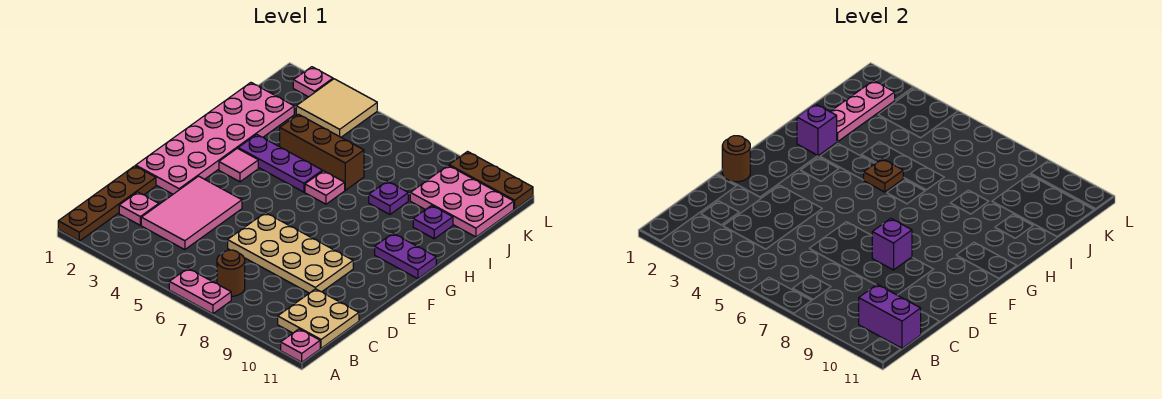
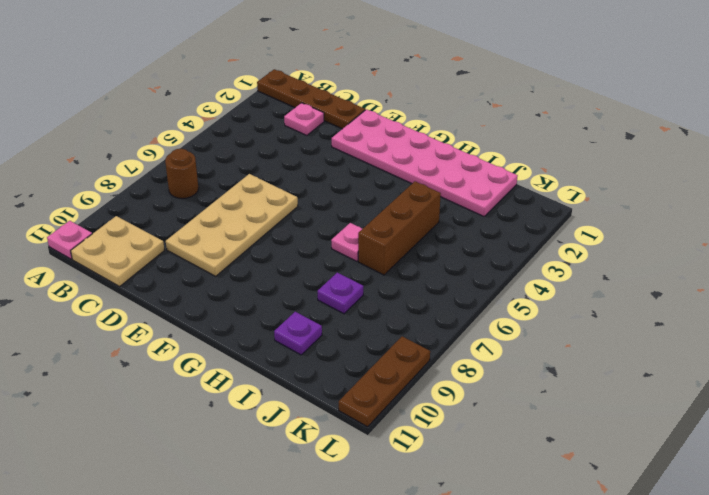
none -> pink plate A6:A7 level 1
none -> pink tile C3:E4 level 1
none -> pink tile G3 level 1

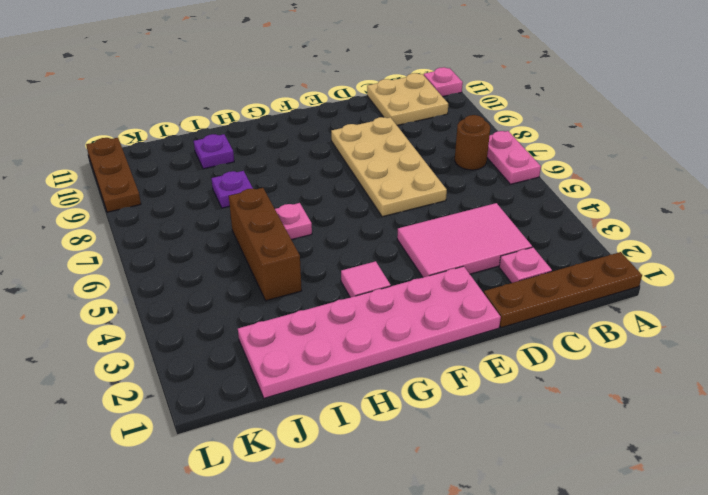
none -> purple plate G10:G11 level 1
none -> purple plate H3:H5 level 1
none -> pink plate J9:K11 level 1

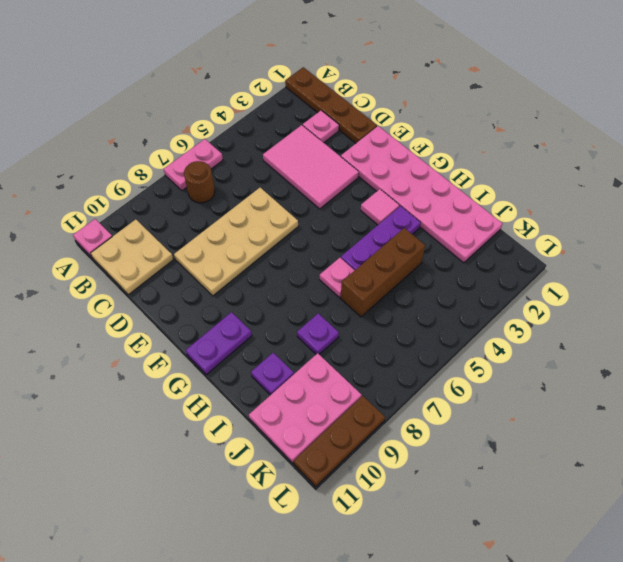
none -> tan tile K3:L4 level 1
none -> pink plate L2 level 1
none -> purple brick B10:B11 level 2

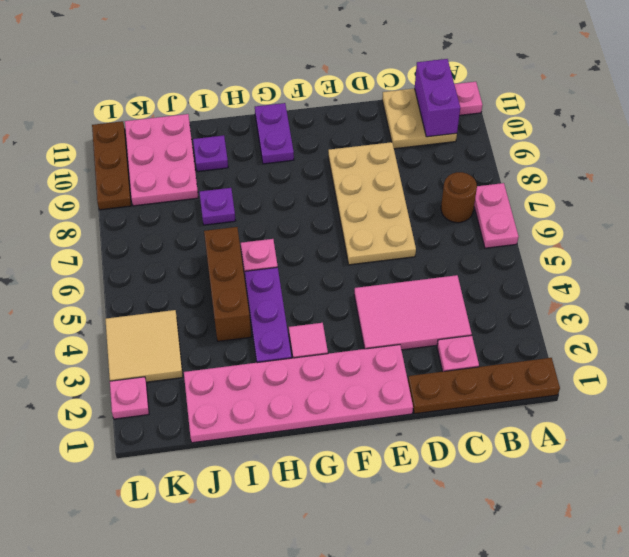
none -> brown round brick E1 level 2
none -> purple brick E8 level 2
none -> purple brick H2 level 2

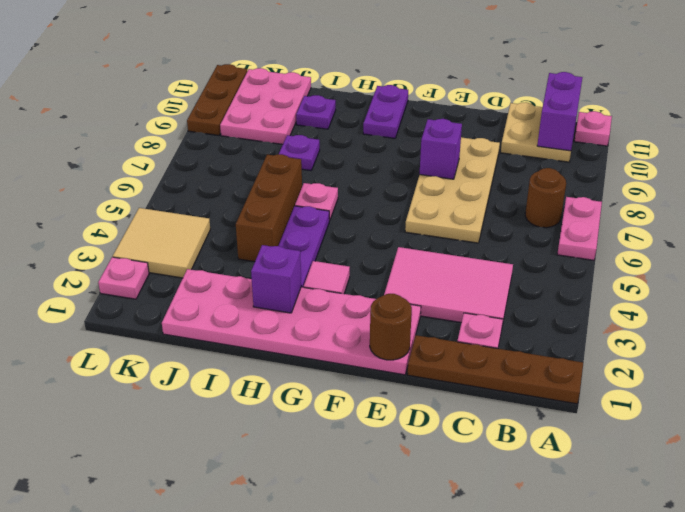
none -> brown plate H5 level 2
none -> pink plate I2:K2 level 2

